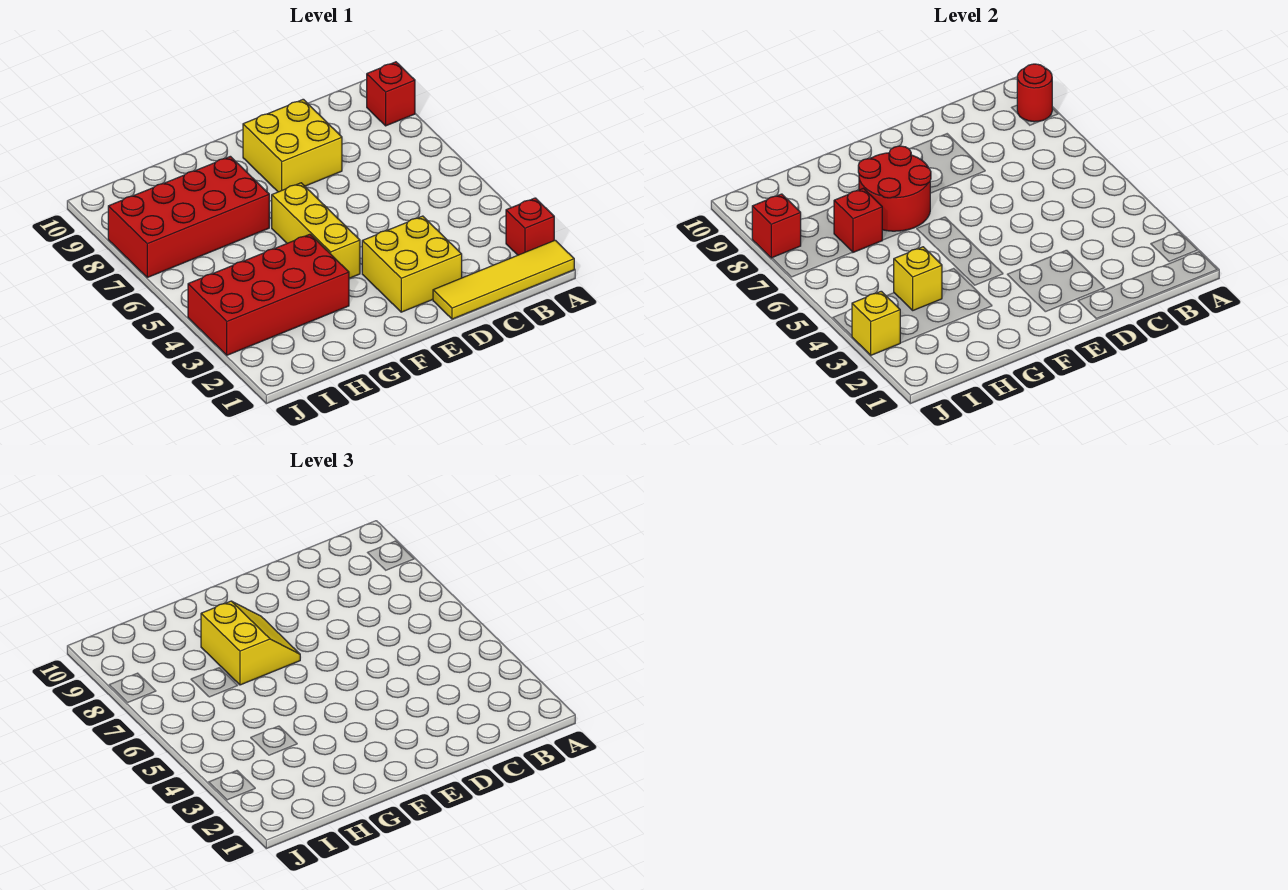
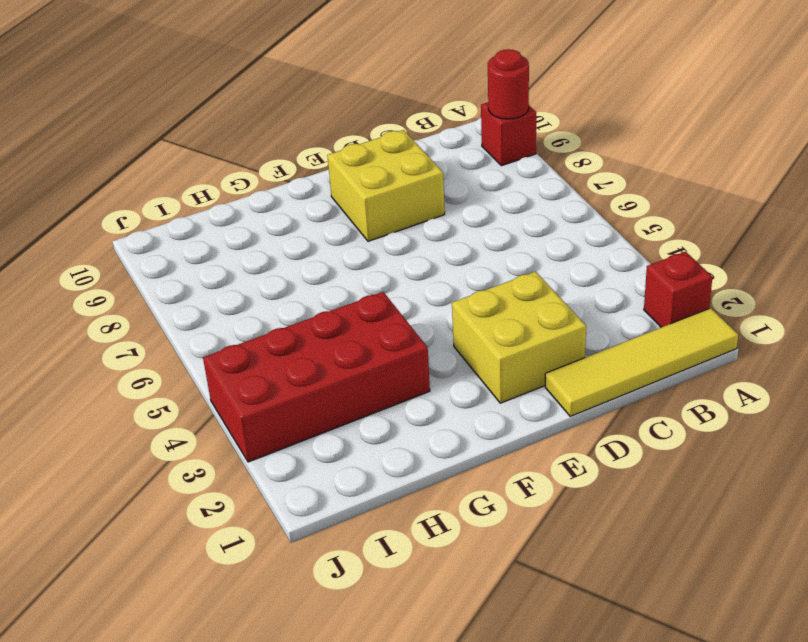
none -> yellow brick F4:F6 level 1
none -> red brick G7:J8 level 1
none -> red round brick F7:G8 level 2

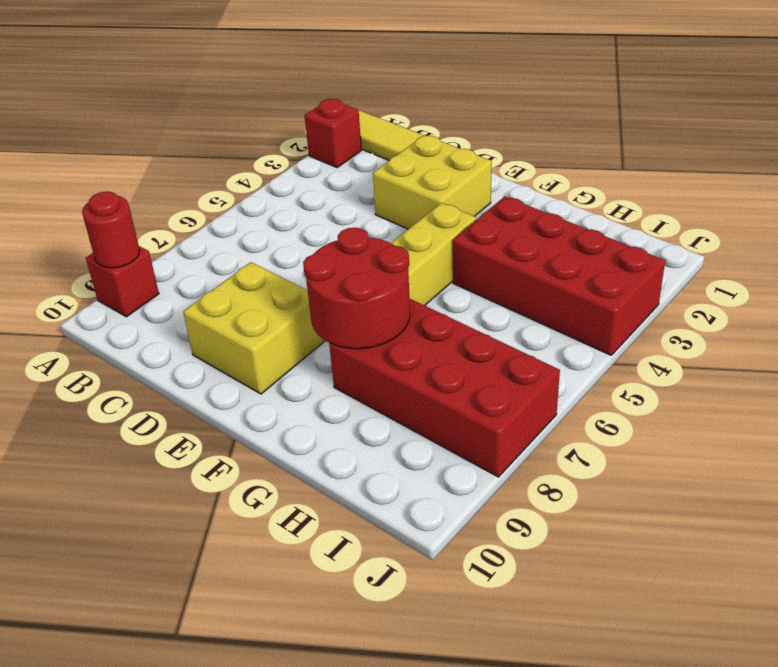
none -> yellow brick H4 level 2
none -> red brick H7 level 2
none -> yellow brick J3 level 2

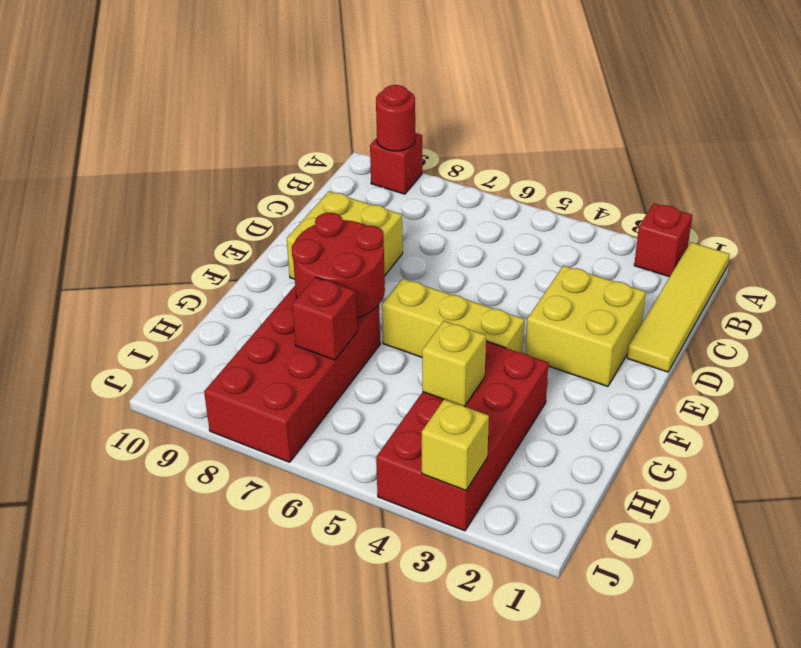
none -> red brick J8 level 2
none -> yellow slope F7:G8 level 3 top G

